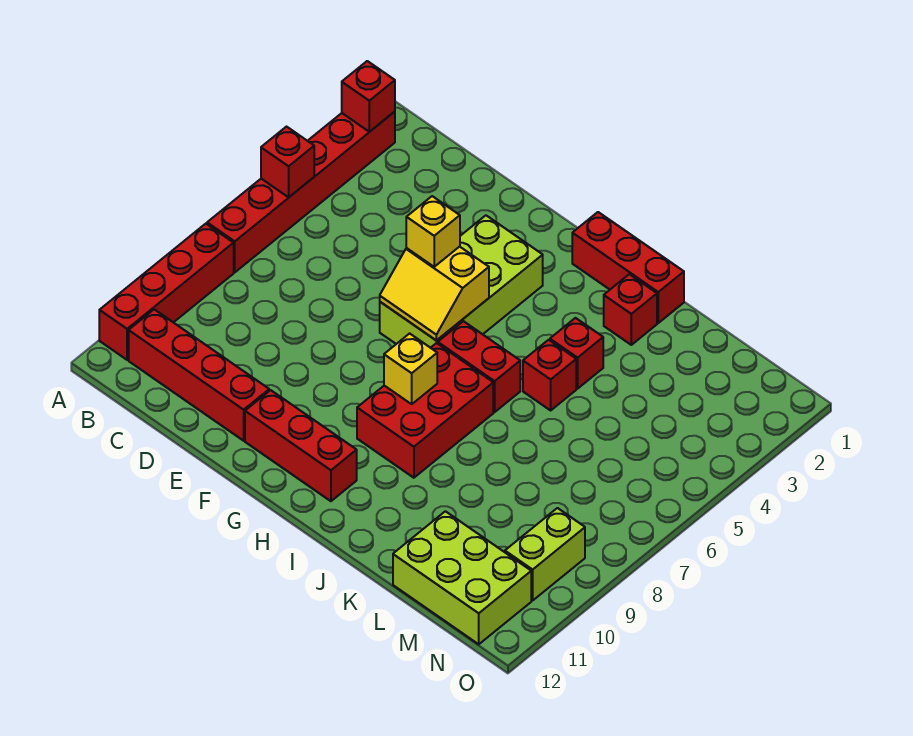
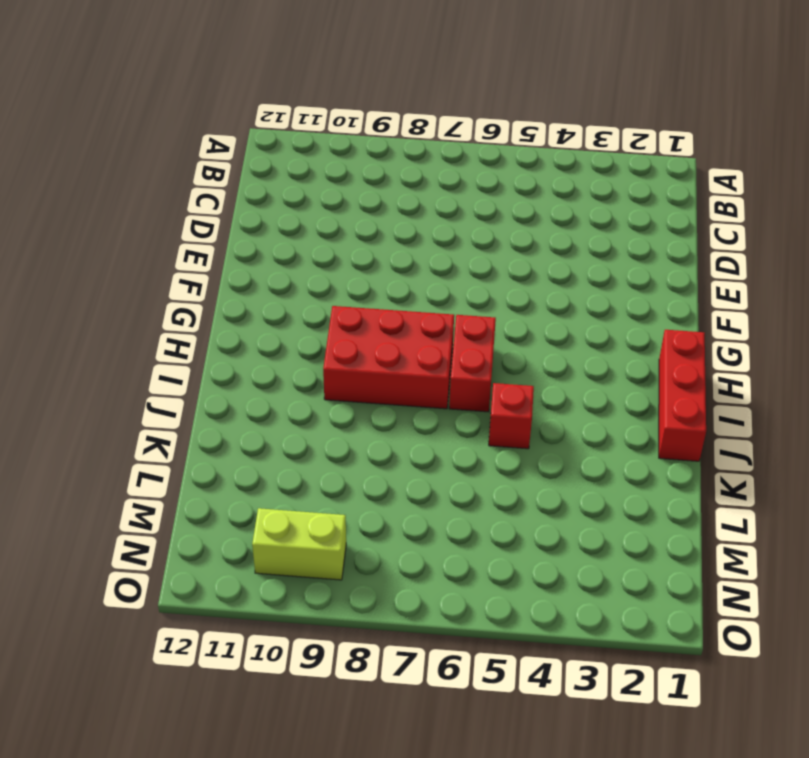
none -> red brick A2:A7 level 1
none -> red brick A8:A11 level 1
none -> red brick B11:E11 level 1

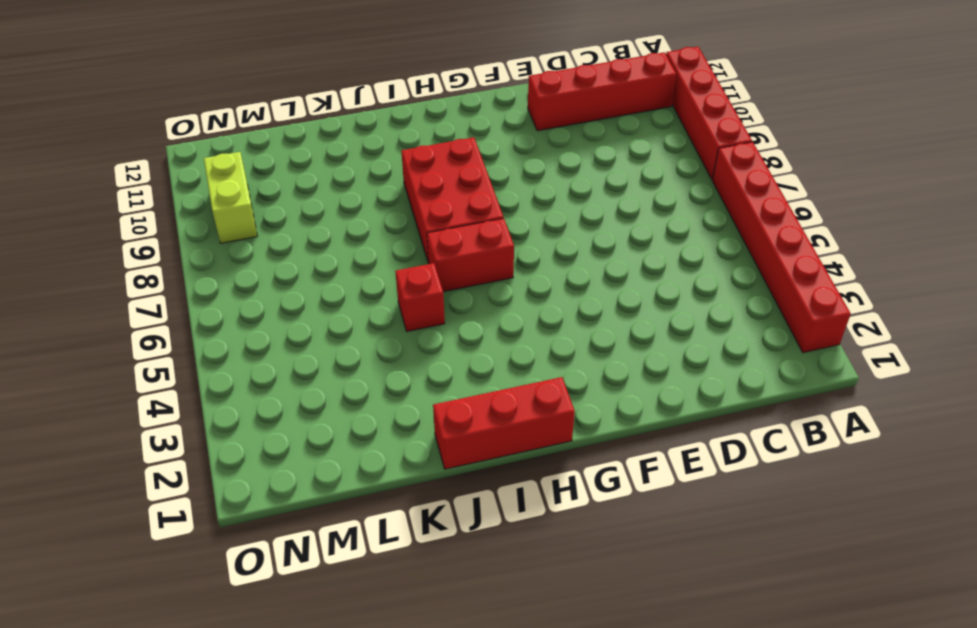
none -> lime brick F3:G6 level 1
none -> red brick F11:H11 level 1
none -> red brick J2 level 1

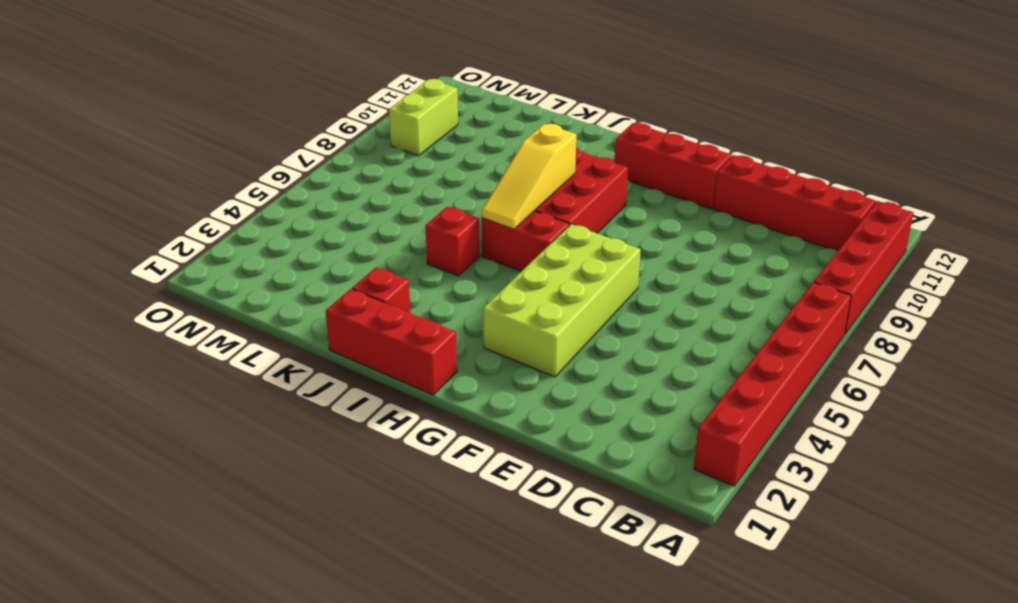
yellow slope I6:I8 level 2 top 8 -> none
none -> red brick J4 level 1
none -> lime brick L11:N12 level 1
none -> red brick A2 level 2

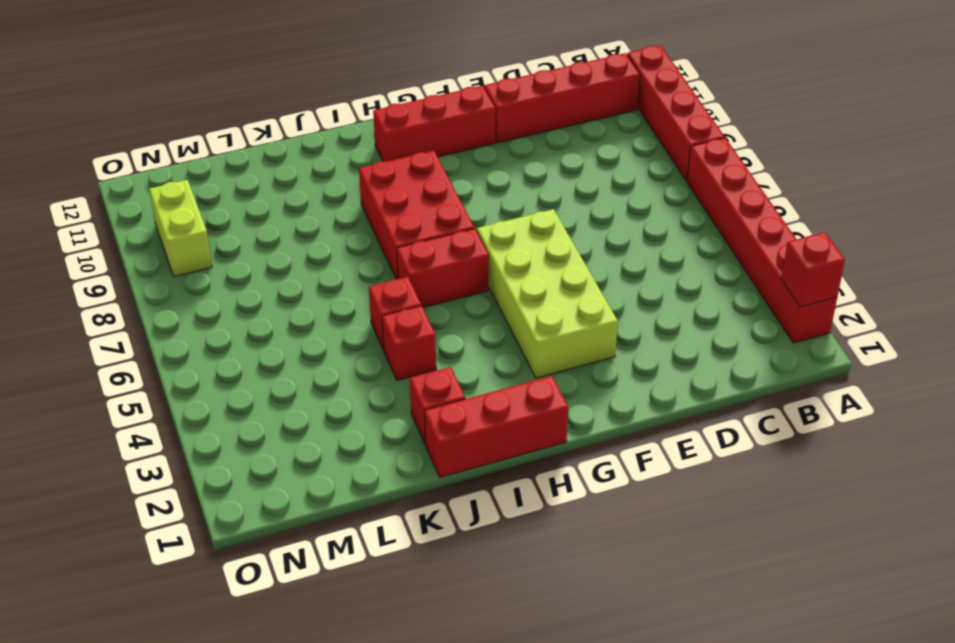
none -> lime brick L11:N12 level 1
none -> red brick A5 level 2
none -> yellow slope F5:G6 level 2 top 5

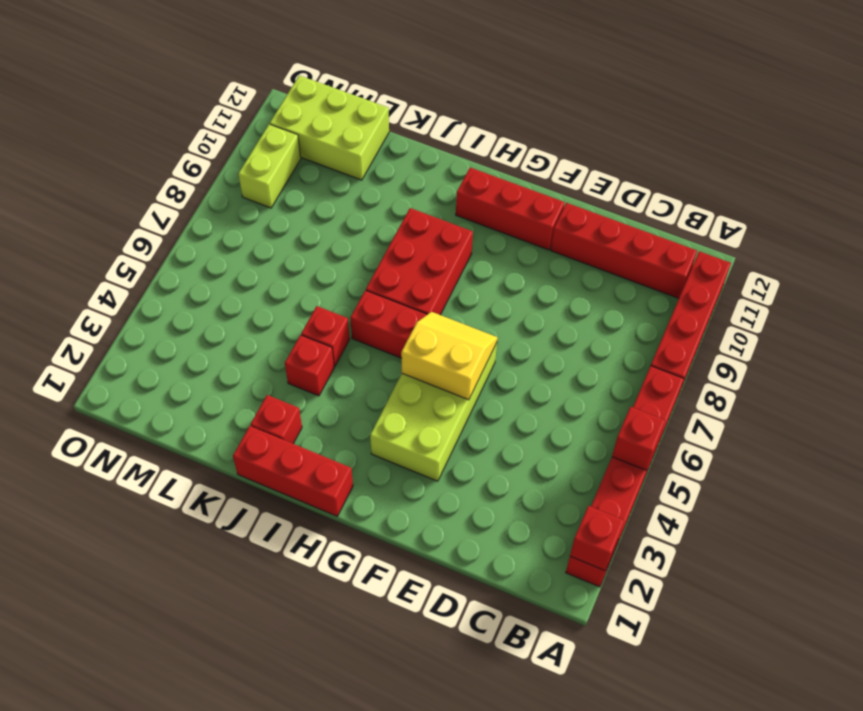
none -> yellow brick H8 level 2
none -> yellow brick F5 level 3

